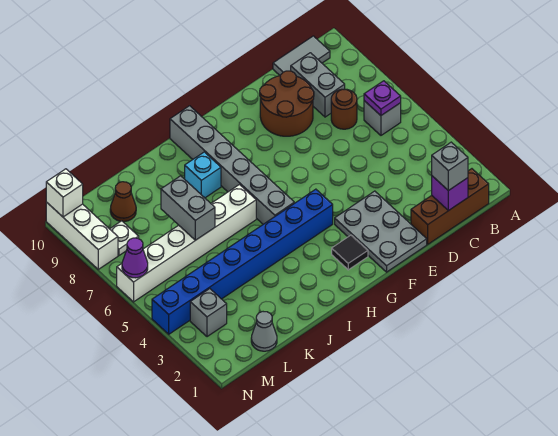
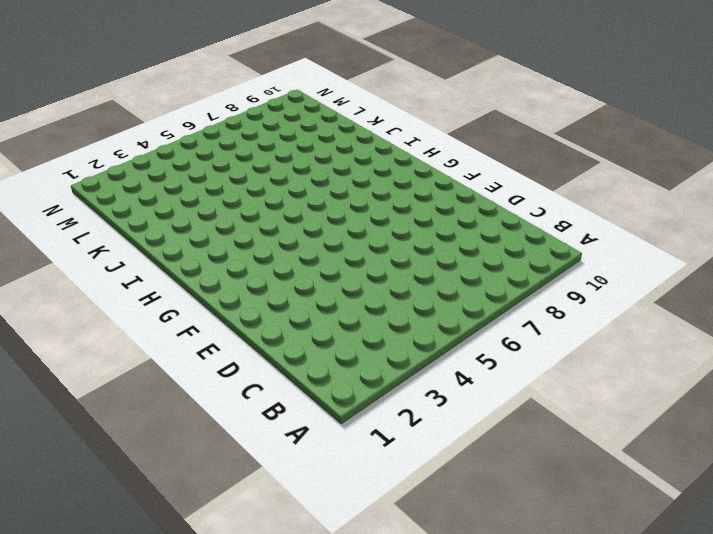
none -> brown brick B1:D1 level 1
none -> grey brick B6 level 1
none -> grey tile B10:C10 level 1

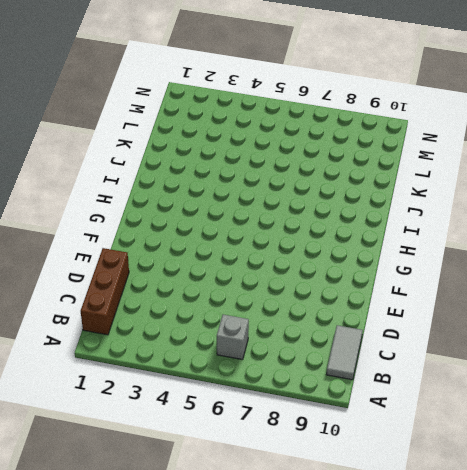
none -> brown round brick C7 level 1
none -> grey brick C8:C9 level 1
none -> brown round brick D8:E9 level 1

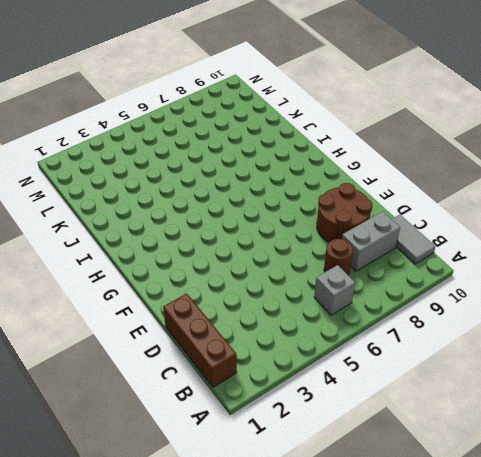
none -> grey plate E1:F3 level 1
none -> black tile G2 level 1
none -> blue brick G4:N4 level 1

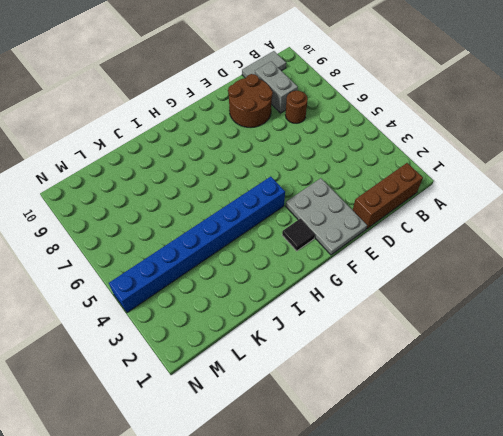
none -> grey brick B6 level 1
none -> grey brick H5:H10 level 1
none -> white brick I6:N6 level 1

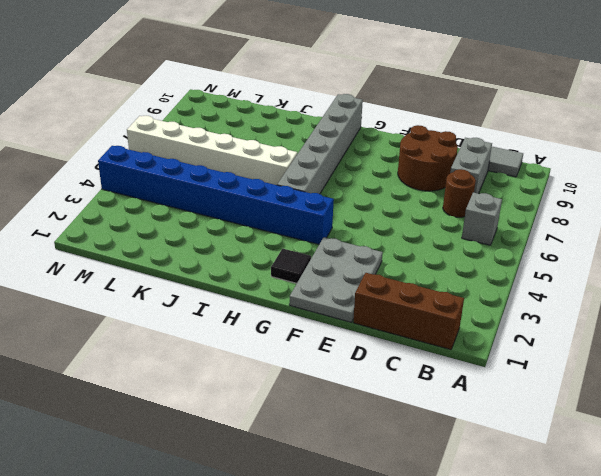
none -> cyan brick I8 level 1
none -> grey cone L1 level 1
none -> brown cone L9 level 1

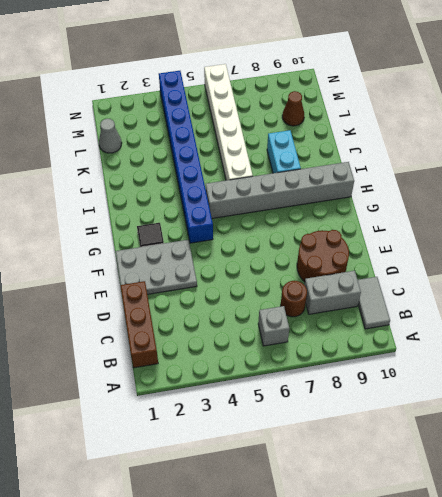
cyan brick I8:J8 level 1 -> cyan brick I8 level 1
none -> grey brick M3 level 1
none -> white plate M8 level 1
none -> white brick N8:N10 level 1

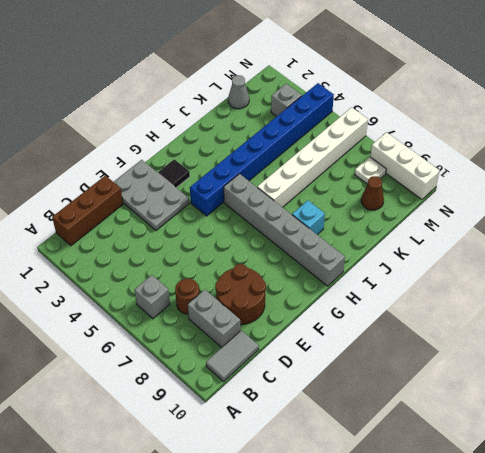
none -> purple plate B6 level 2
none -> purple brick C1 level 2
none -> grey brick K6:K7 level 2

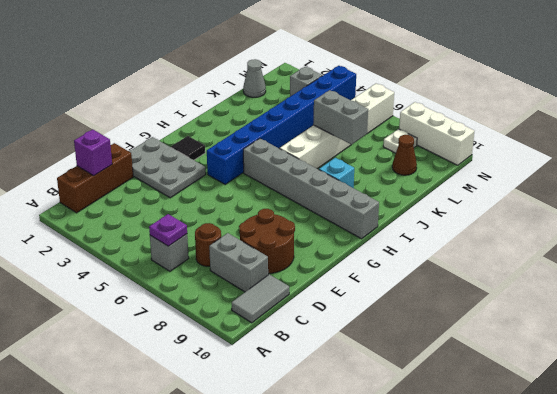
none -> purple cone N6 level 2
none -> white brick N10 level 2
none -> grey brick C1 level 3

